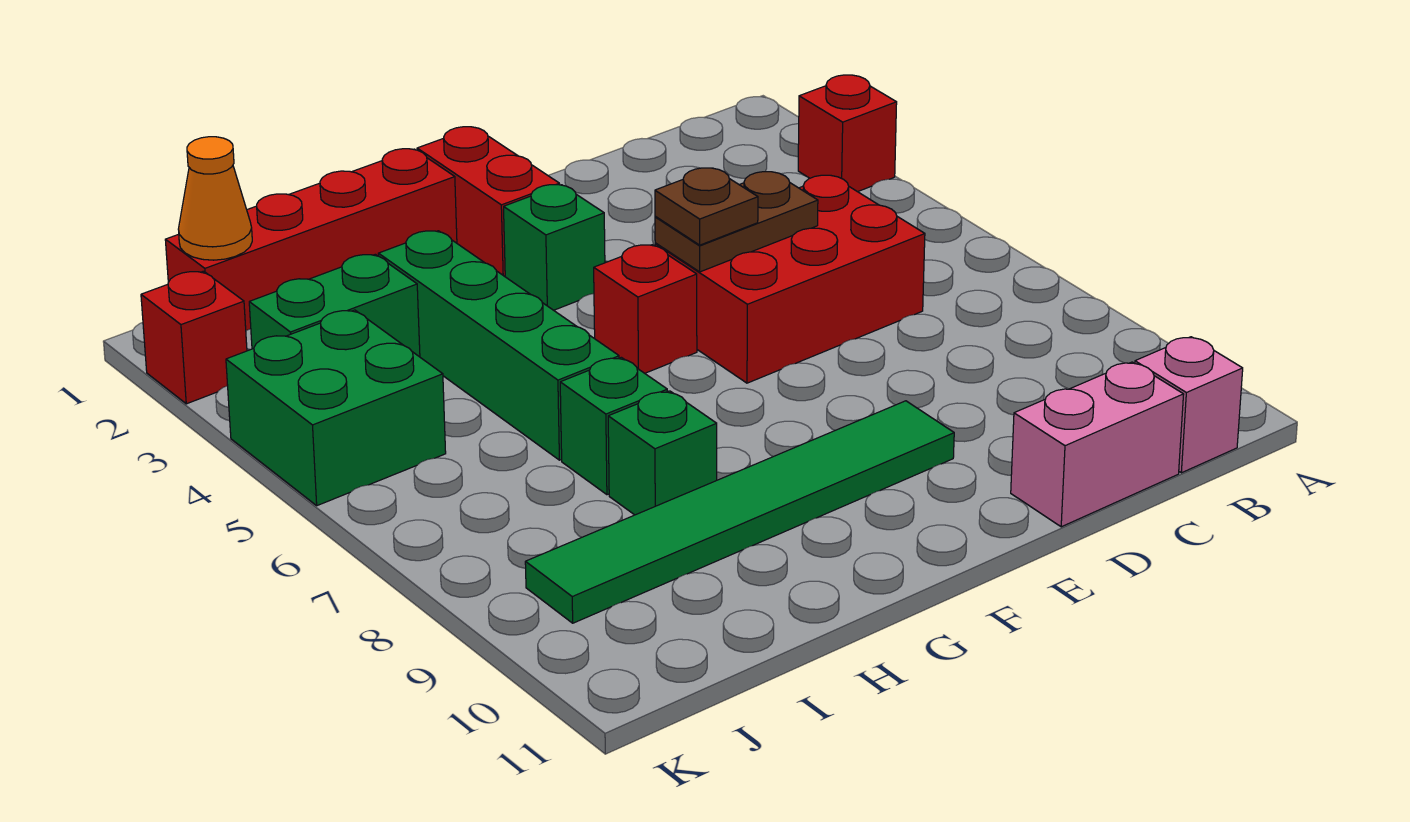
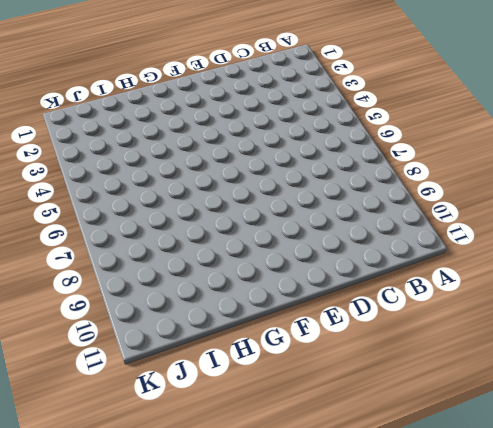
none -> red brick A3 level 1
none -> pink brick B11 level 1
none -> red brick C5:E6 level 1

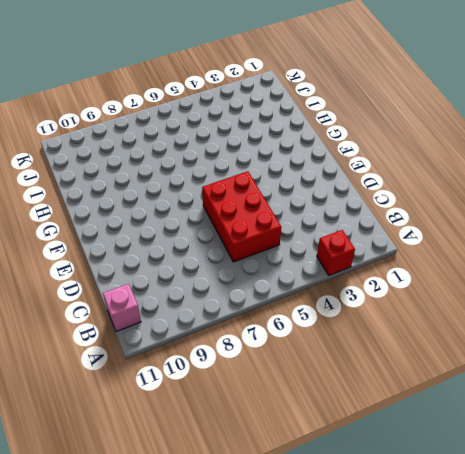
none -> pink brick C11:D11 level 1
none -> green tile E9:J9 level 1
none -> red brick F1:F2 level 1

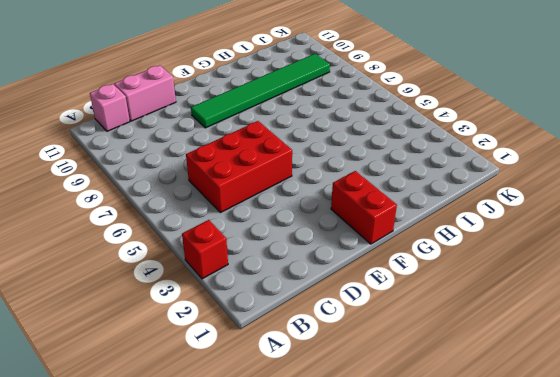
none -> green brick F3 level 1
none -> red brick F5 level 1
none -> red brick G1:J1 level 1

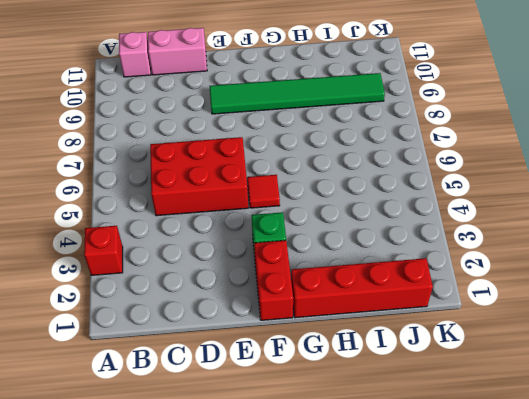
red tile F5 level 1 -> red brick F5 level 1
none -> green brick H3:H6 level 1
none -> green brick H7 level 1
none -> green brick H8 level 1

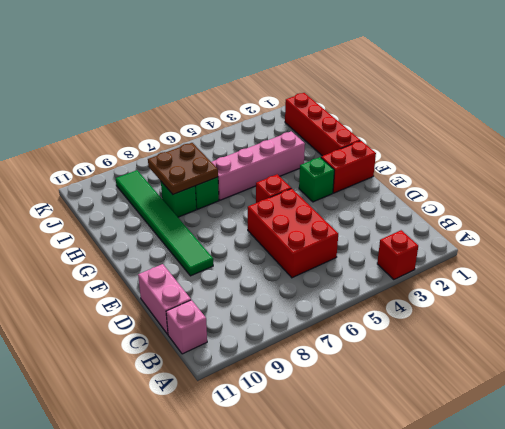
pink brick H3:H6 level 1 -> green brick H3:H6 level 1
brown plate H7:I8 level 2 -> none
none -> green brick I3:J3 level 1
none -> green brick J4:K5 level 1
none -> red brick K2 level 1

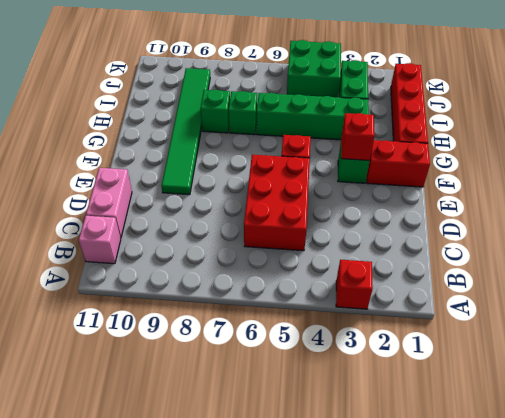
red brick F3 level 2 -> red brick K2 level 1
none -> brown plate D5:E5 level 2
none -> orange cone J1 level 2
none -> brown plate E5 level 3

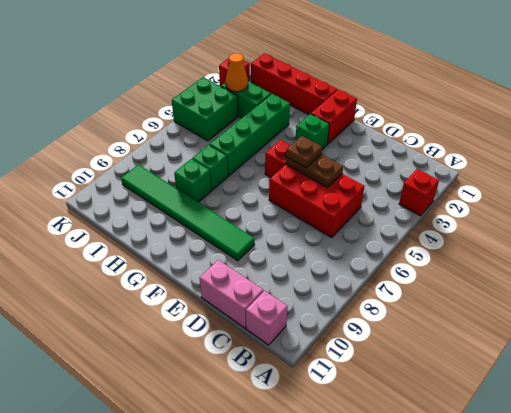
orange cone J3 level 2 -> orange cone J1 level 2

